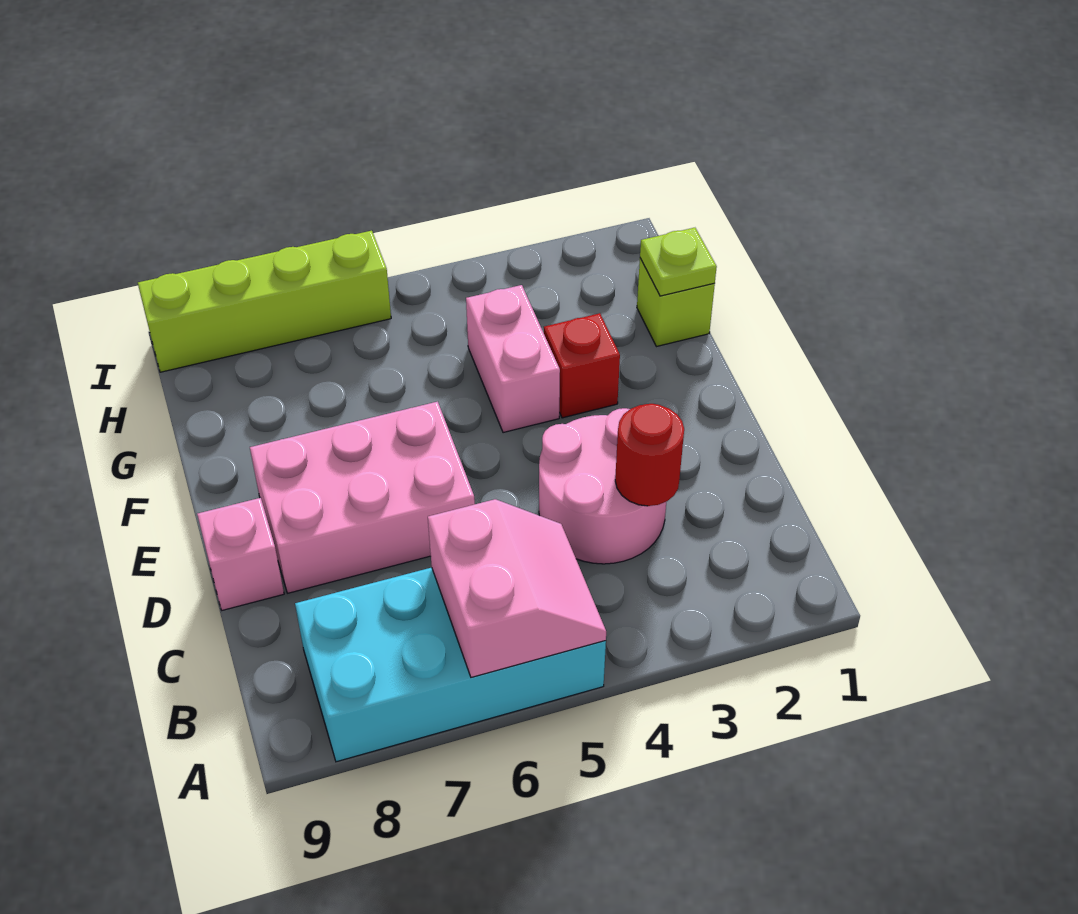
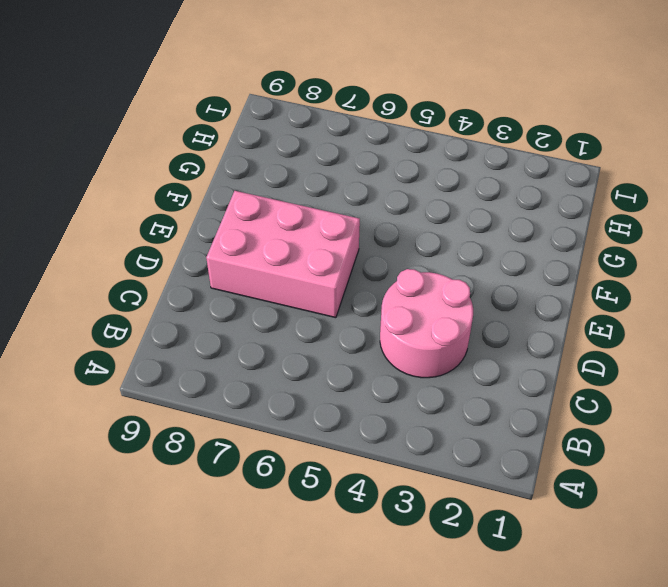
none -> cyan brick A5:B8 level 1
none -> pink brick D9 level 1

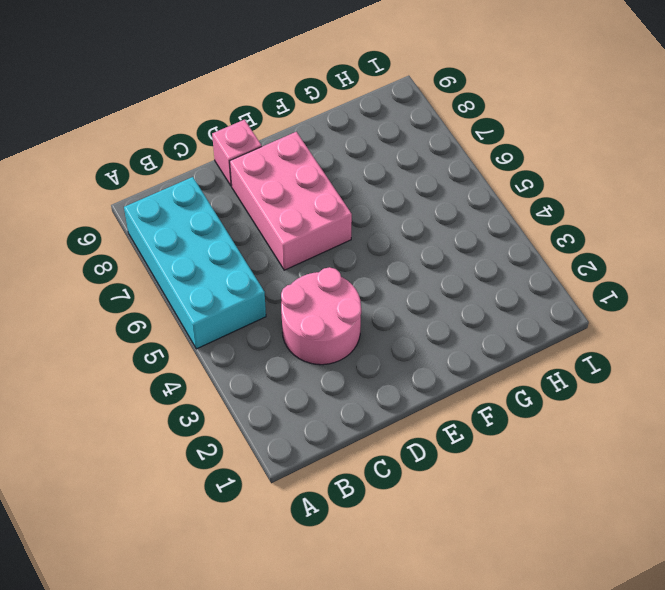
none -> red brick F3 level 1
none -> pink brick F4:G4 level 1

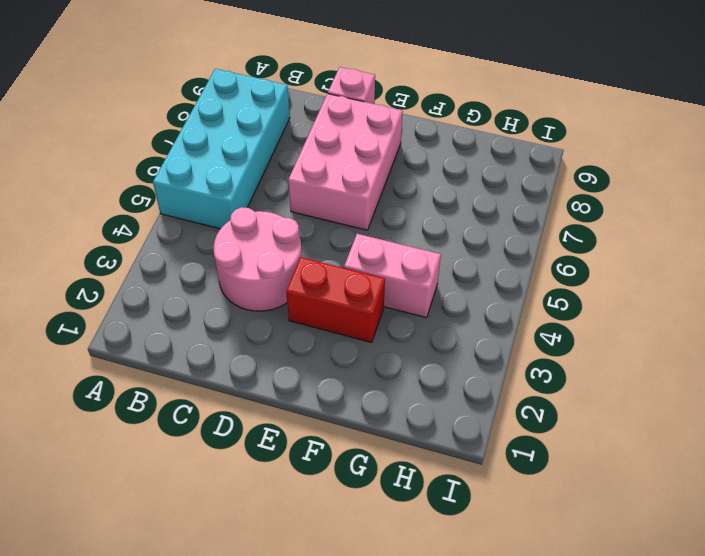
red brick E3:F3 level 1 -> red brick F3 level 1
none -> lime brick G1 level 1
none -> lime brick I6:I9 level 1

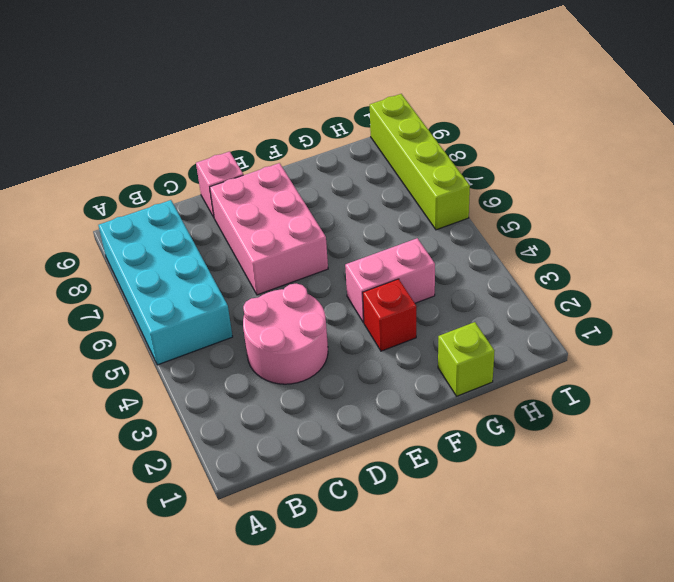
none -> pink slope A5:B6 level 2 top 6
none -> red round brick C3 level 2

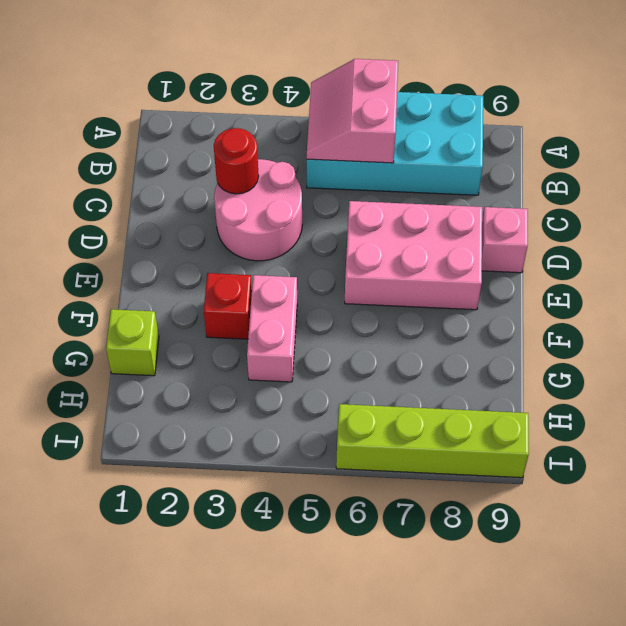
none -> lime plate G1 level 2

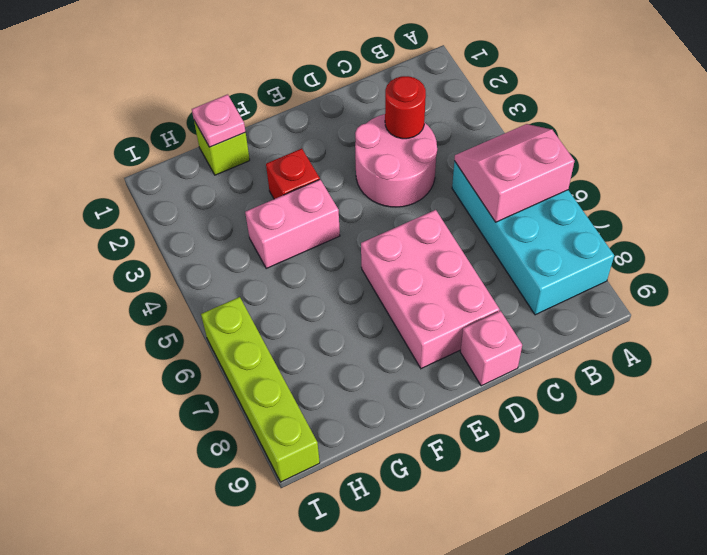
pink plate G1 level 2 -> lime plate G1 level 2

